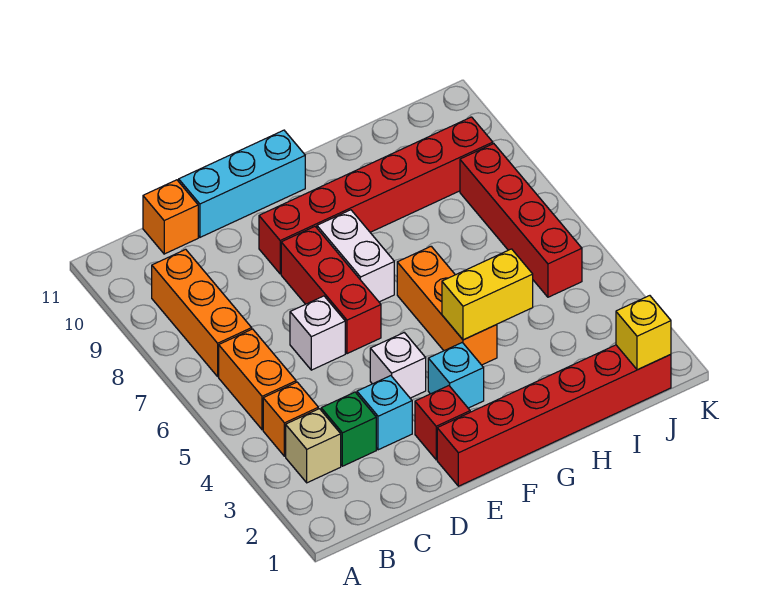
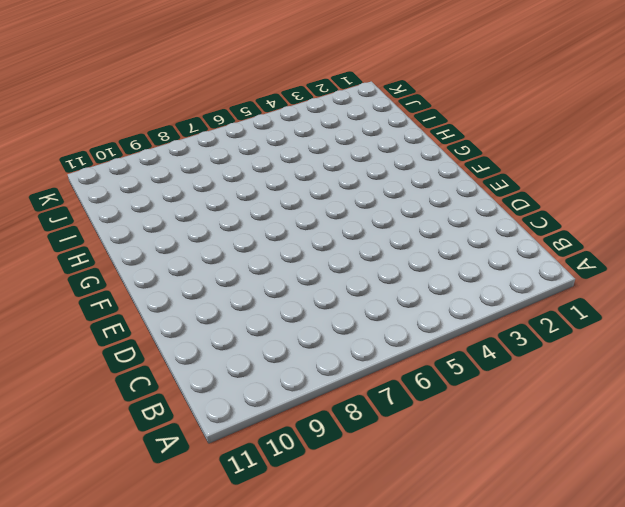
none -> tan brick B3 level 1
none -> orange brick B4 level 1
none -> orange brick B5:B6 level 1

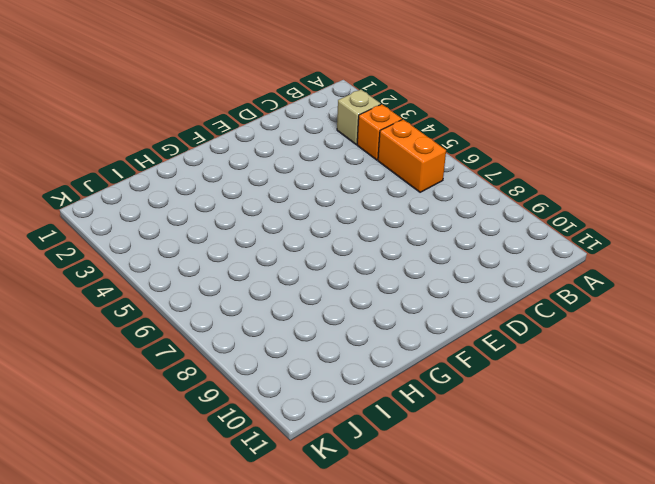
none -> orange brick B7:B9 level 1
none -> green brick C3 level 1
none -> orange brick C11 level 1

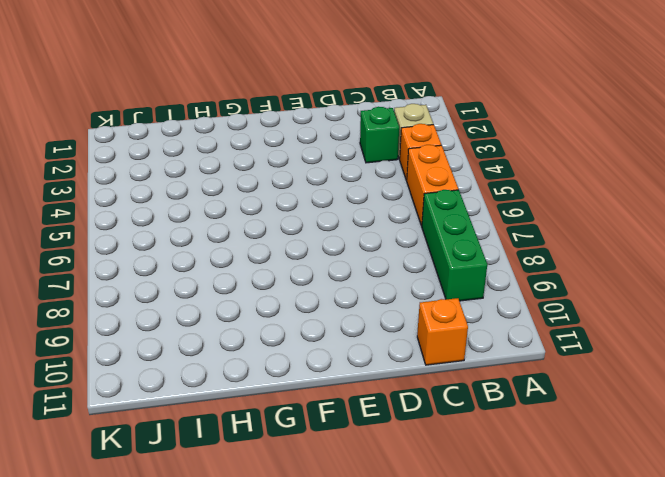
green brick B7:B9 level 1 -> orange brick B7:B9 level 1
none -> cyan brick D3 level 1
none -> white brick D6 level 1
none -> cyan brick D11:F11 level 1

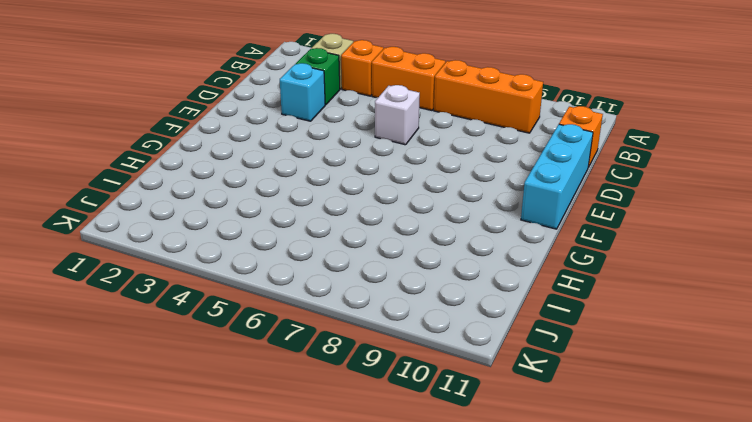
none -> red brick E1:J1 level 1
none -> red brick E2 level 1
none -> white brick E4 level 1

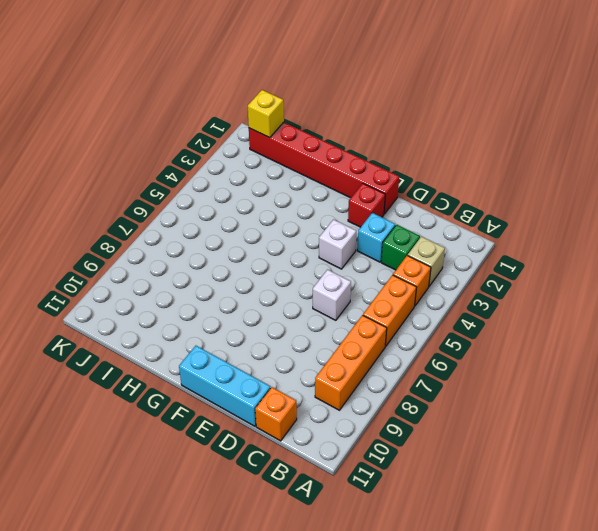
none -> red brick E6:E8 level 1
none -> red brick E9:J9 level 1
none -> cyan brick F3 level 1

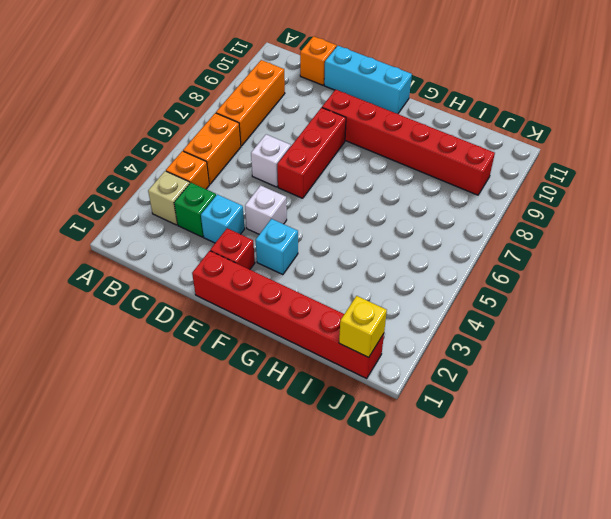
none -> white brick F7:F8 level 1
none -> orange brick G4:G6 level 1
none -> red brick J5:J8 level 1

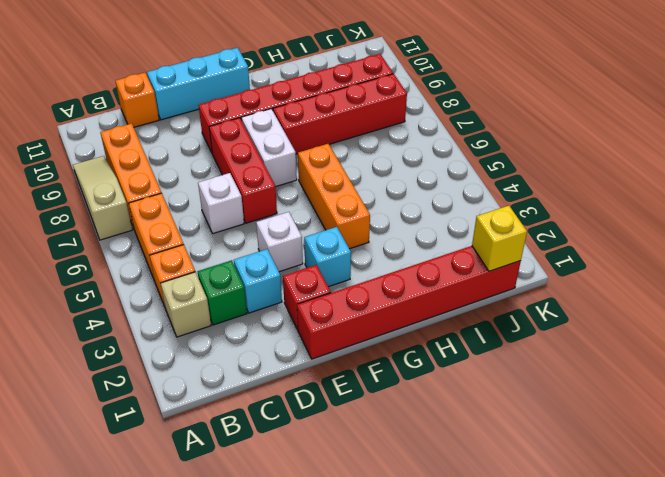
tan slope A7:A9 level 1 top 7 -> none
red brick G8:J8 level 1 -> red brick J5:J8 level 1
none -> yellow brick G4:H4 level 2

